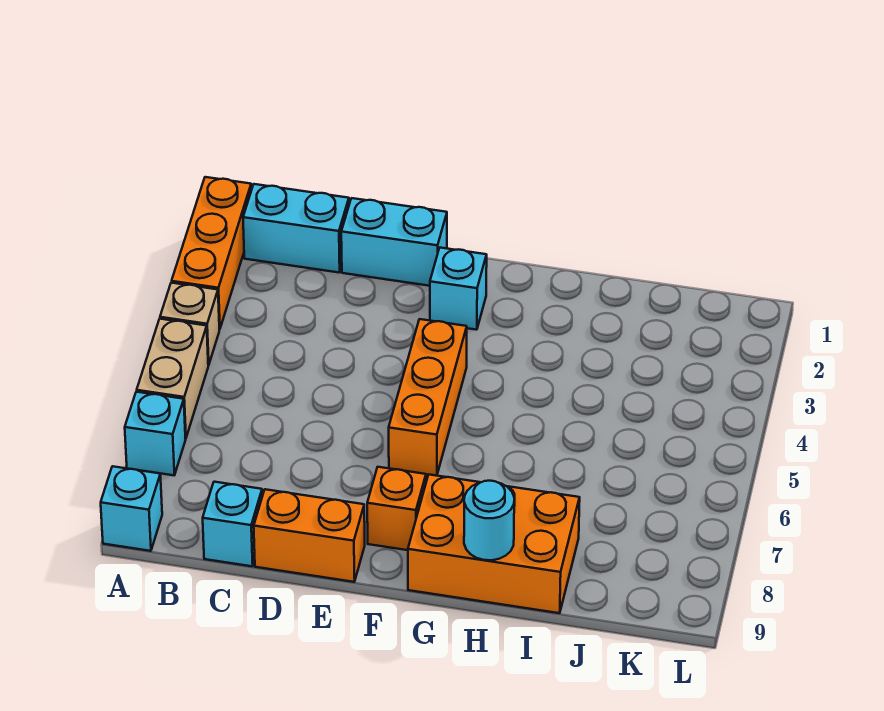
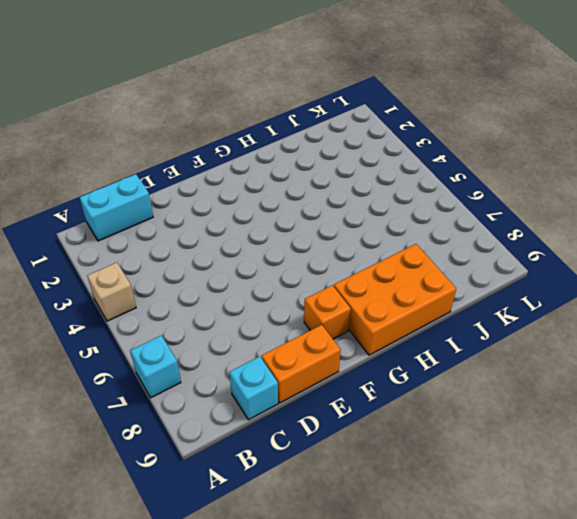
none -> orange brick A1:A3 level 1
none -> tan brick A5:A6 level 1
none -> cyan brick A9 level 1

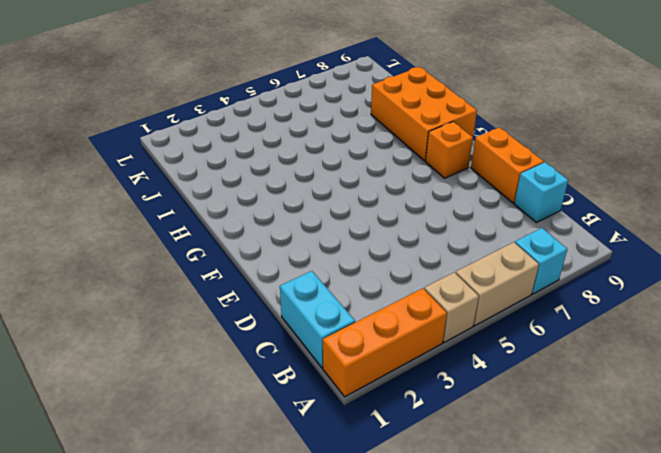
none -> cyan brick A9 level 1
none -> cyan brick D1:E1 level 1
none -> cyan brick F2 level 1

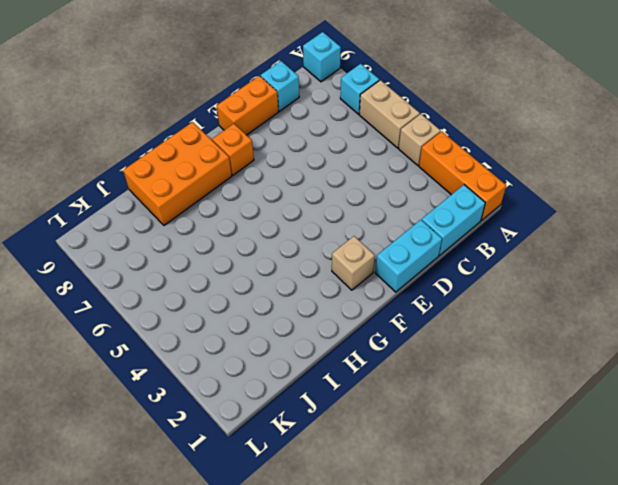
tan brick F2 level 1 -> cyan brick F2 level 1
none -> orange brick F4:F6 level 1
none -> cyan round brick H9 level 2

